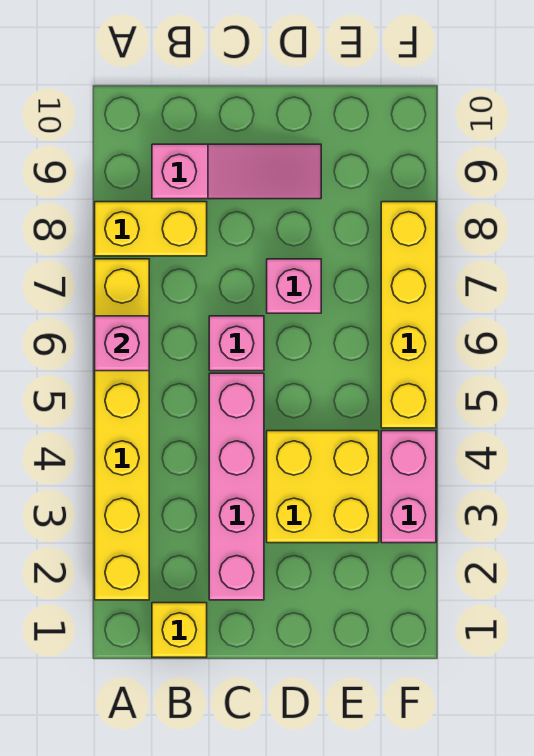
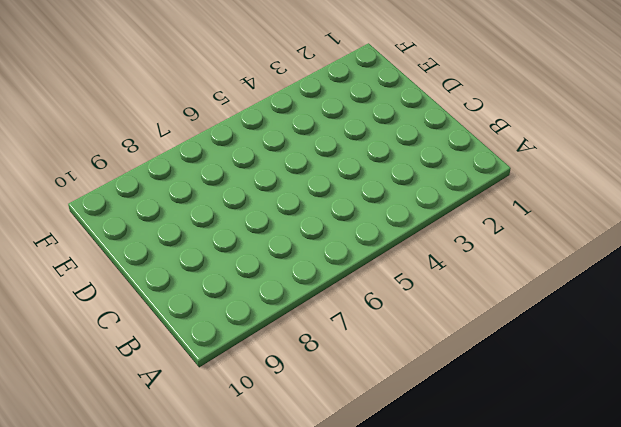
none -> yellow brick A2:A7 level 1
none -> yellow brick A8:B8 level 1

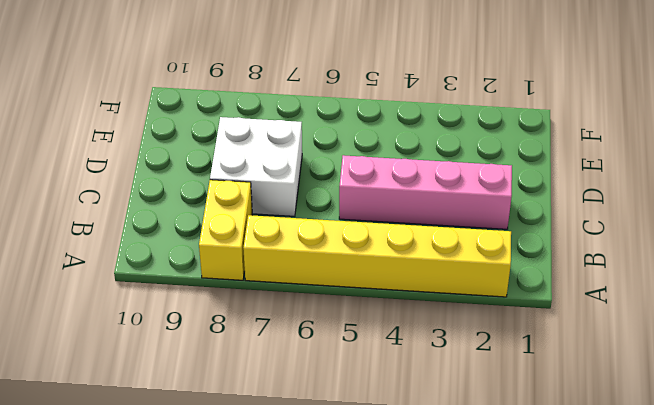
white brick C7:D8 level 1 -> pink brick D7 level 1
none -> yellow brick B1 level 1
none -> pink slope B9:D9 level 1 top B

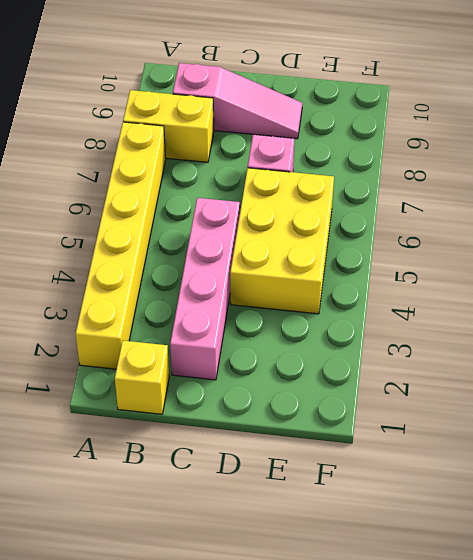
yellow brick D4:E6 level 1 -> yellow brick D3:E4 level 1
none -> pink brick C6 level 1
none -> pink brick F3:F4 level 1

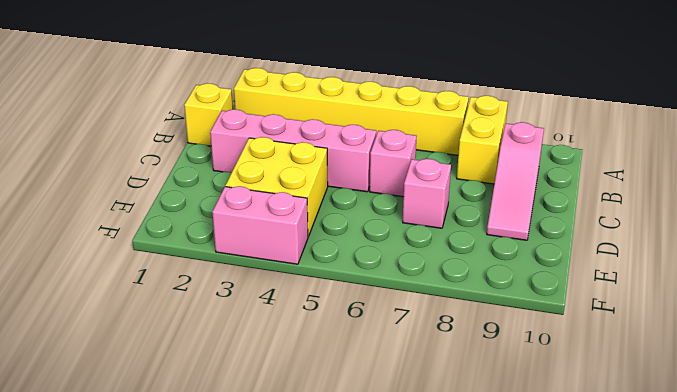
none -> yellow brick F5:F8 level 1
none -> pink brick A6 level 2

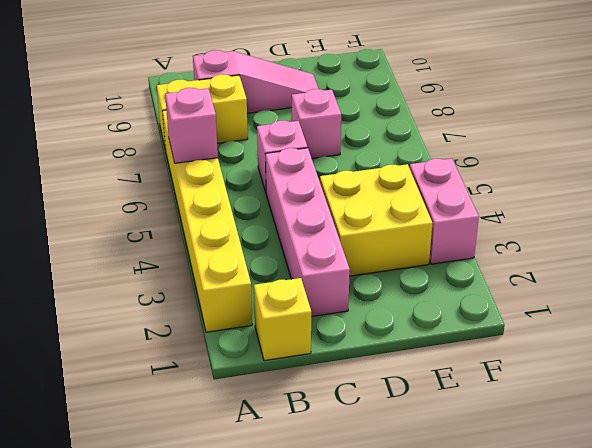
none -> yellow brick F5:F8 level 1

